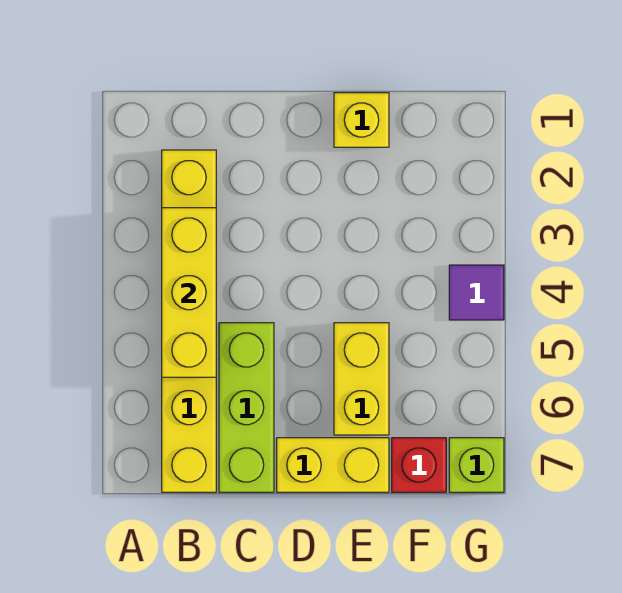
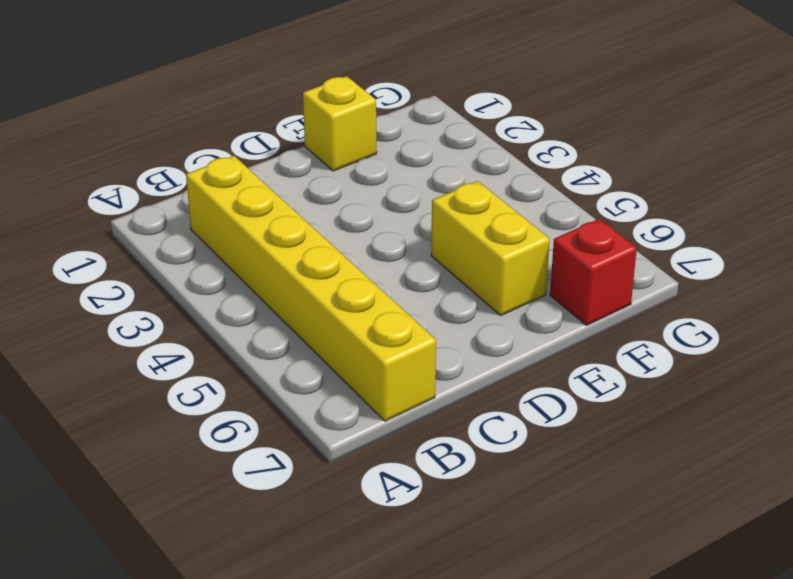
none -> lime brick C5:C7 level 1
none -> yellow brick D7:E7 level 1

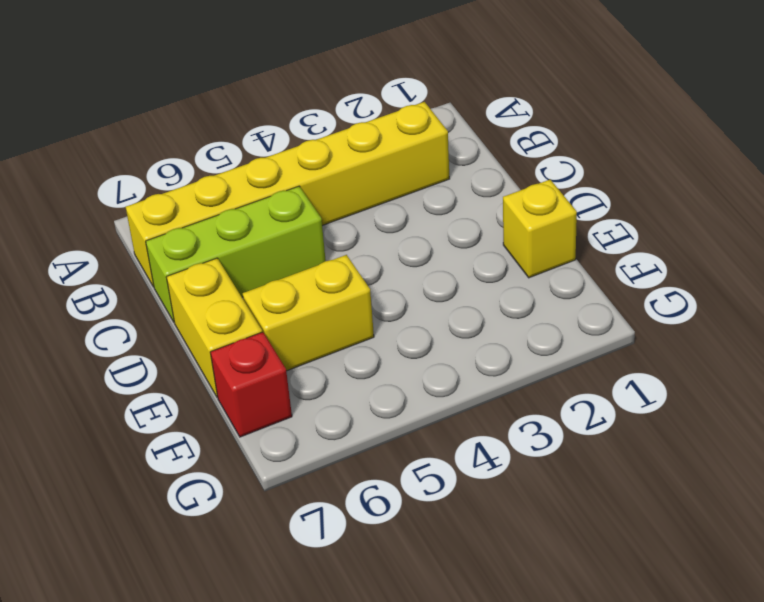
none -> purple tile G4 level 1
none -> lime brick G7 level 1

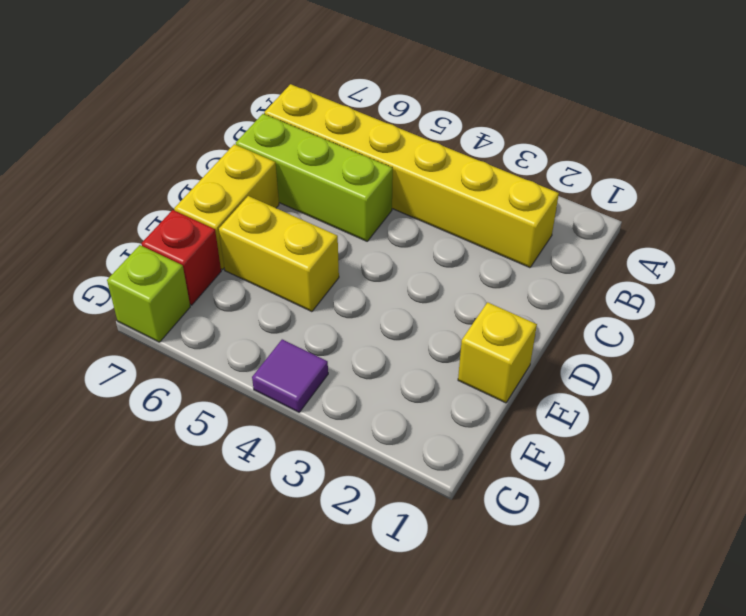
none -> yellow brick B3:B5 level 2

